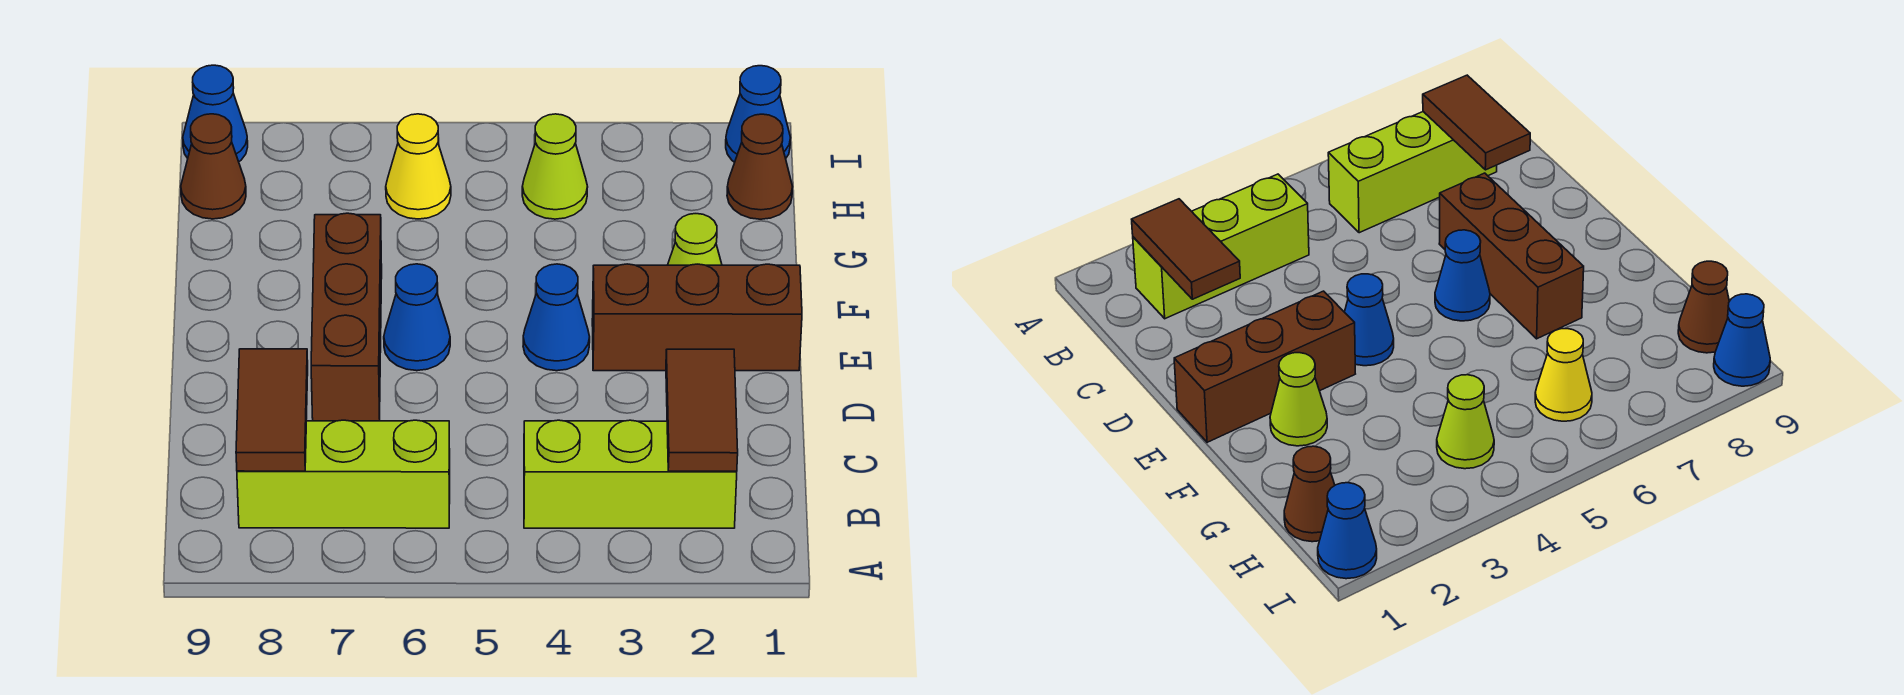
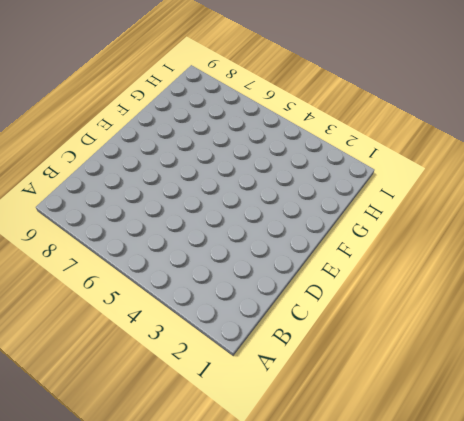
none -> lime brick B2:B4 level 1
none -> lime brick B6:B8 level 1
none -> brown brick D7:F7 level 1

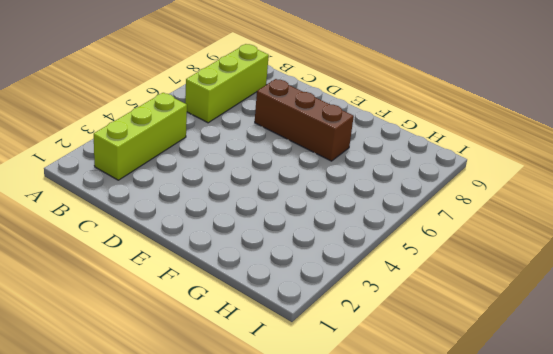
none -> brown brick E1:E3 level 1
none -> blue cone E4 level 1
none -> blue cone E6 level 1

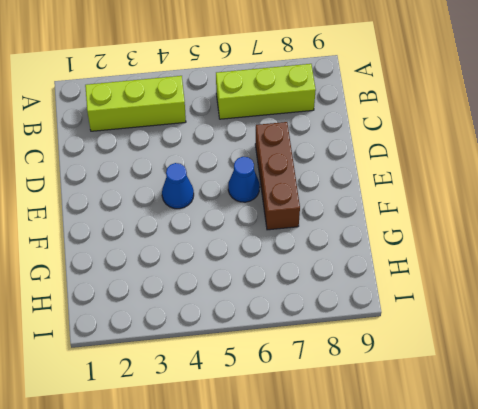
none -> brown brick E1:E3 level 1
none -> lime cone F2 level 1
none -> brown cone H1 level 1

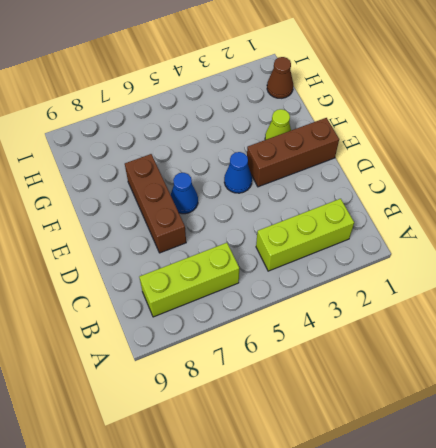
none -> lime cone H4 level 1
none -> yellow cone H6 level 1
none -> brown cone H9 level 1

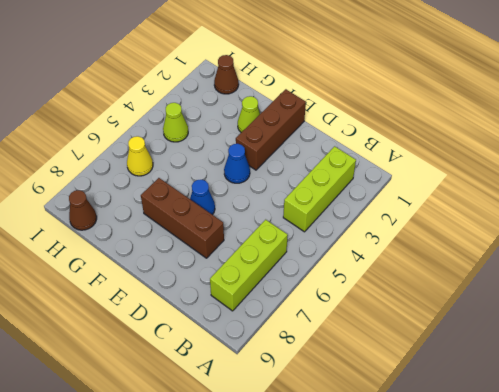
none -> blue cone I1 level 1
none -> blue cone I9 level 1
none -> brown tile B2:C2 level 2

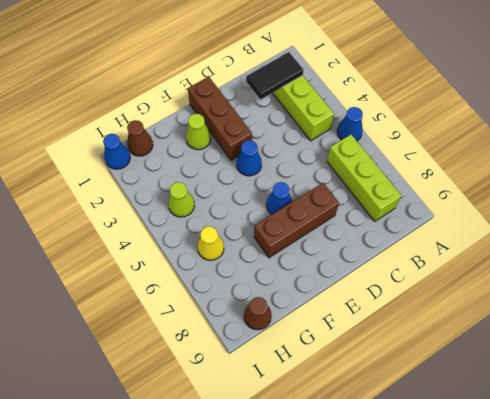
blue cone A5 level 1 -> blue cone I9 level 1
black tile B2:C2 level 2 -> brown tile B2:C2 level 2
none -> brown tile B8:C8 level 2

